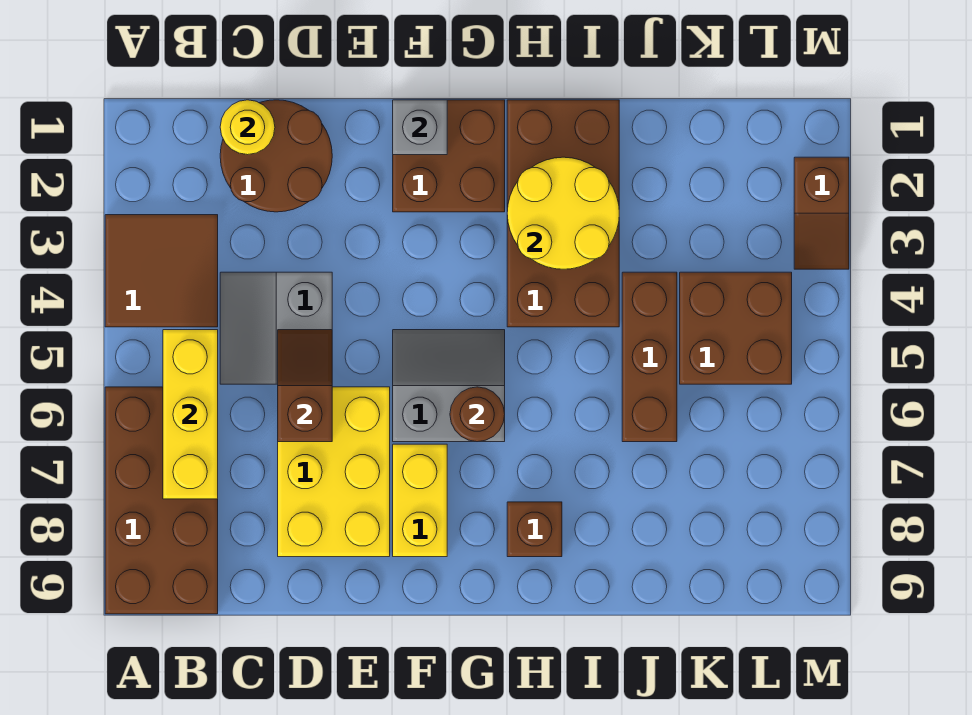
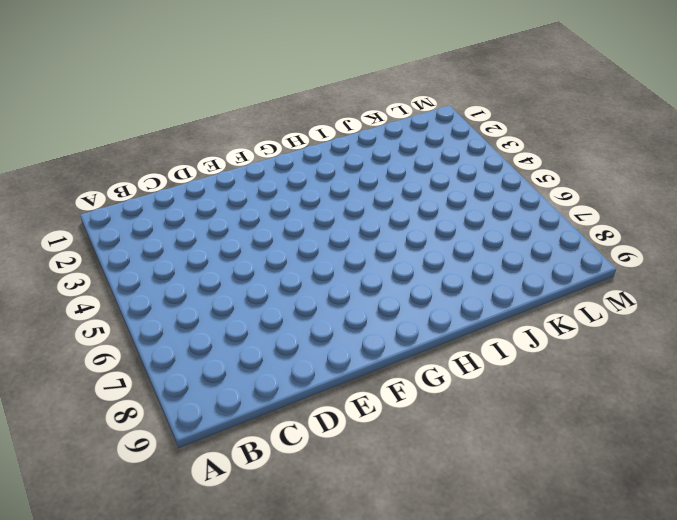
none -> brown tile A3:B4 level 1
none -> brown brick A6:B9 level 1
none -> brown round brick C1:D2 level 1

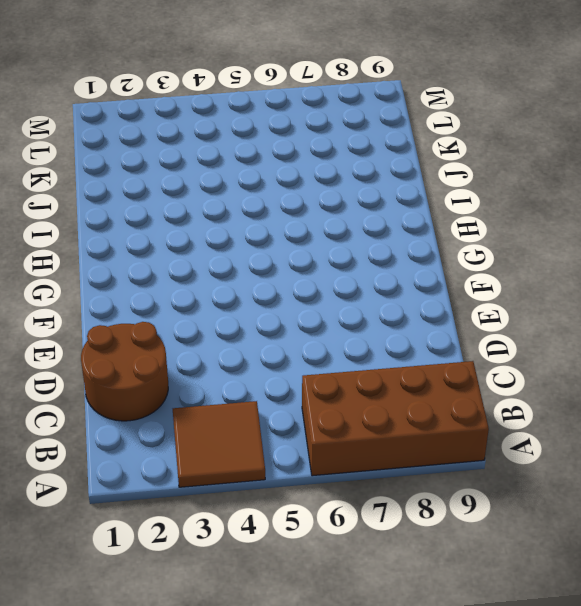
none -> grey slope C4:D5 level 1 top D
none -> yellow brick D6:E8 level 1
none -> brown brick F1:G2 level 1

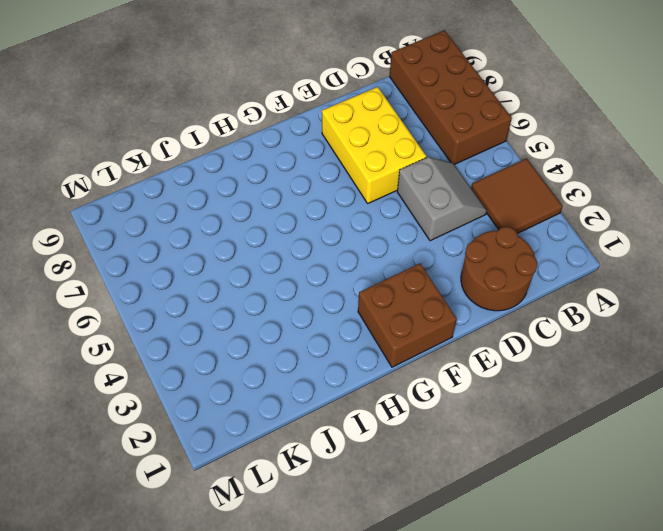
none -> grey slope F5:G6 level 1 top 6
none -> yellow brick F7:F8 level 1
none -> brown brick H1:I4 level 1

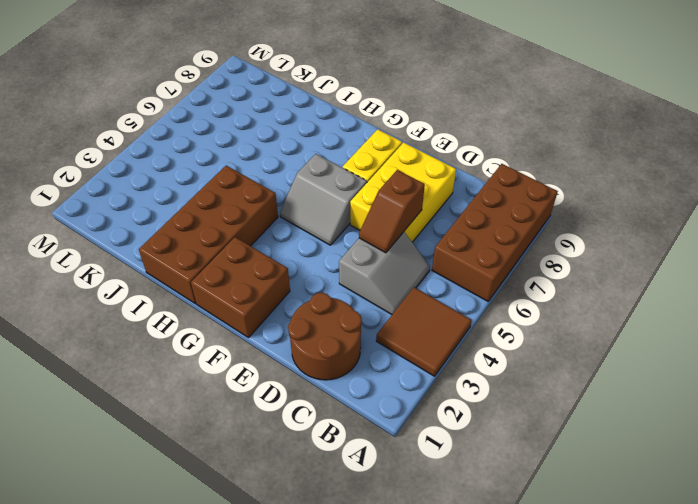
none -> brown brick H8 level 1
none -> brown brick J4:J6 level 1
none -> brown brick K4:L5 level 1

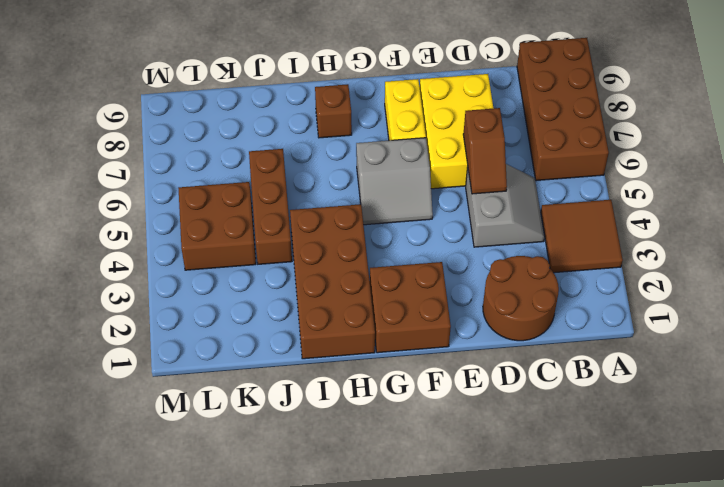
none -> brown slope M2:M3 level 1 top 2
none -> yellow brick B5:B7 level 2
none -> yellow round brick C1 level 2

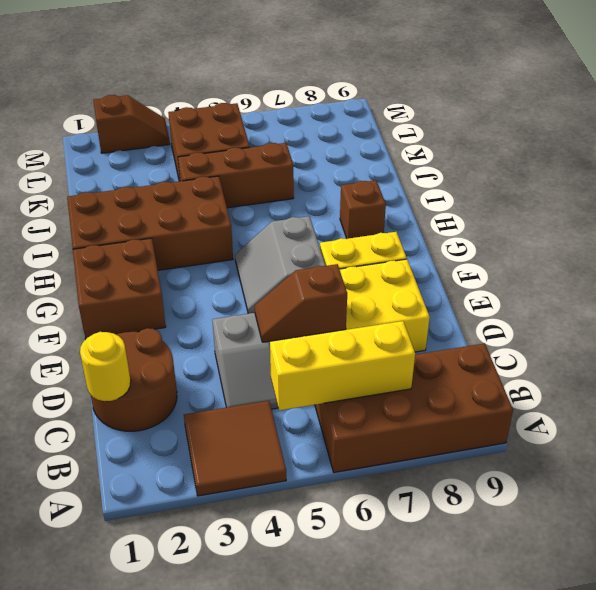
none -> grey brick F1 level 2
none -> brown round brick G6 level 2
none -> yellow round brick H2:I3 level 2

